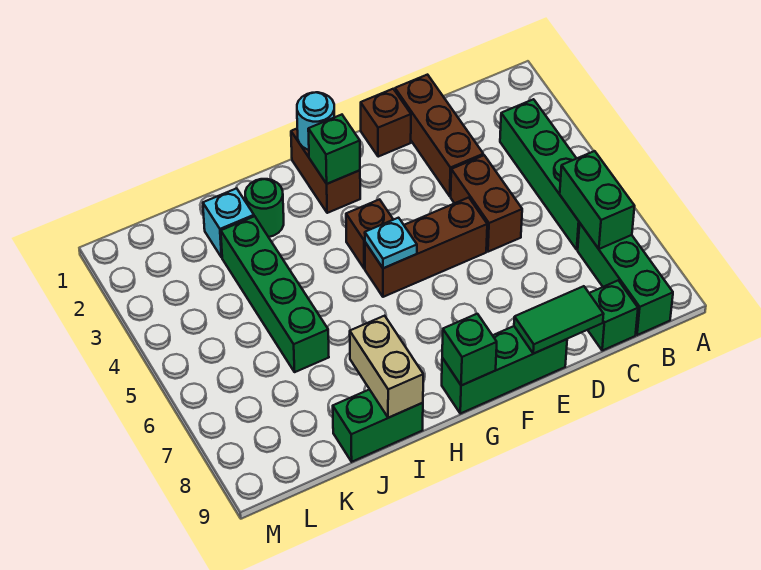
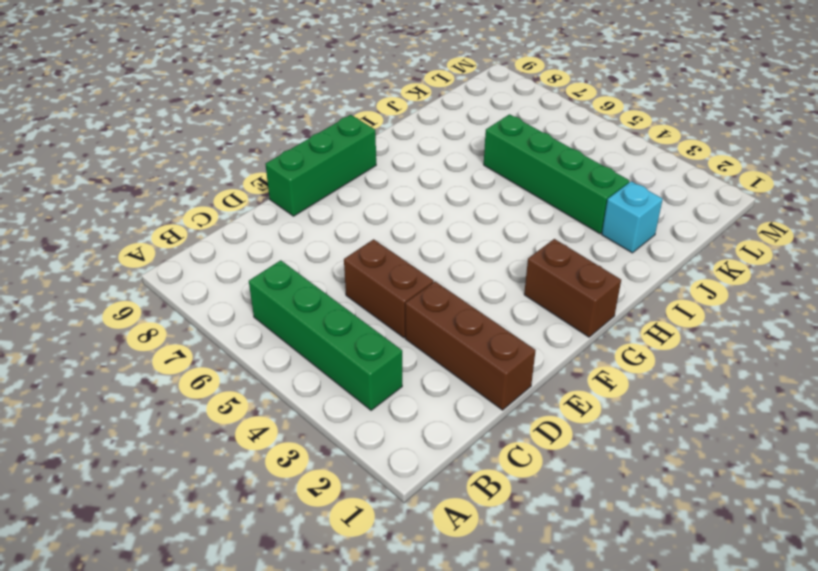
none -> green brick B7:B9 level 1
none -> green brick C9 level 1
none -> brown brick E1 level 1

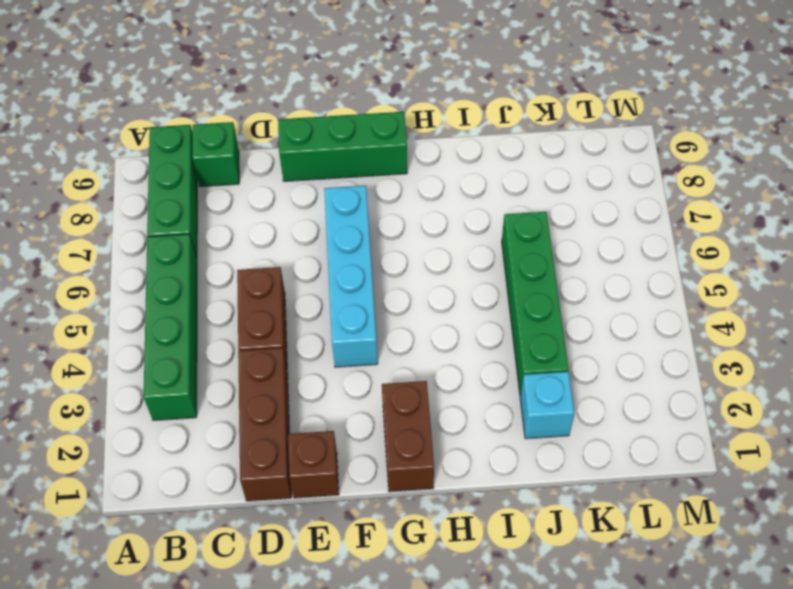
cyan brick F4:F7 level 1 -> brown brick E5:G5 level 1
none -> brown brick G4 level 1
none -> green round brick I2 level 1
none -> green brick I9:J9 level 1

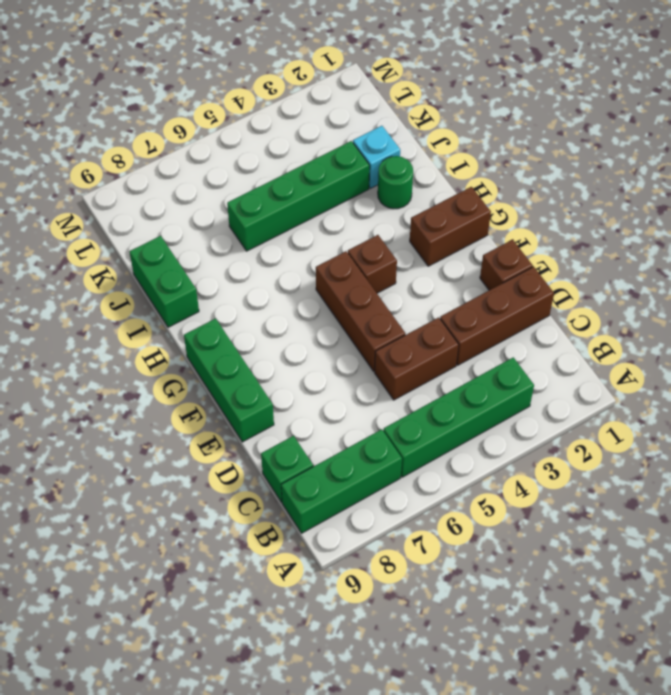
none -> green brick B6:B7 level 2
none -> green tile D9:E9 level 2
none -> cyan round brick G1 level 2

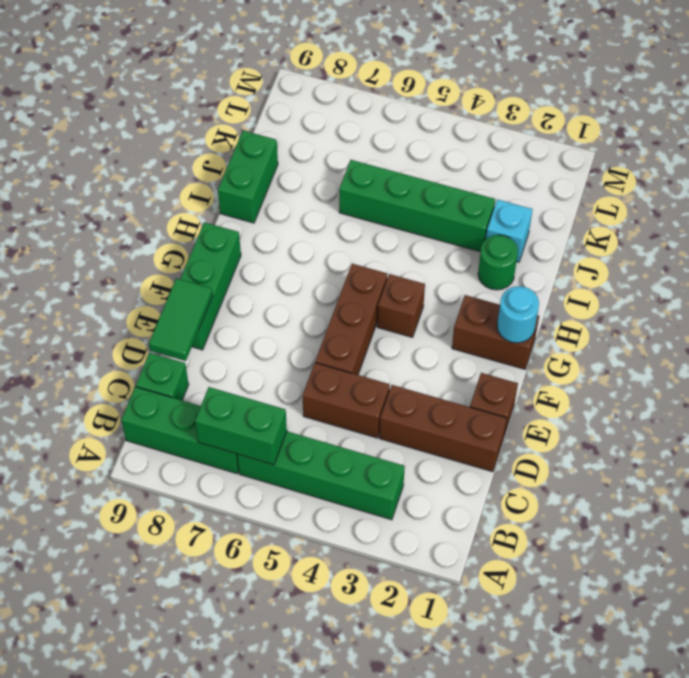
none -> green brick G2 level 2
none -> cyan plate G5 level 2
none -> green brick G9 level 2

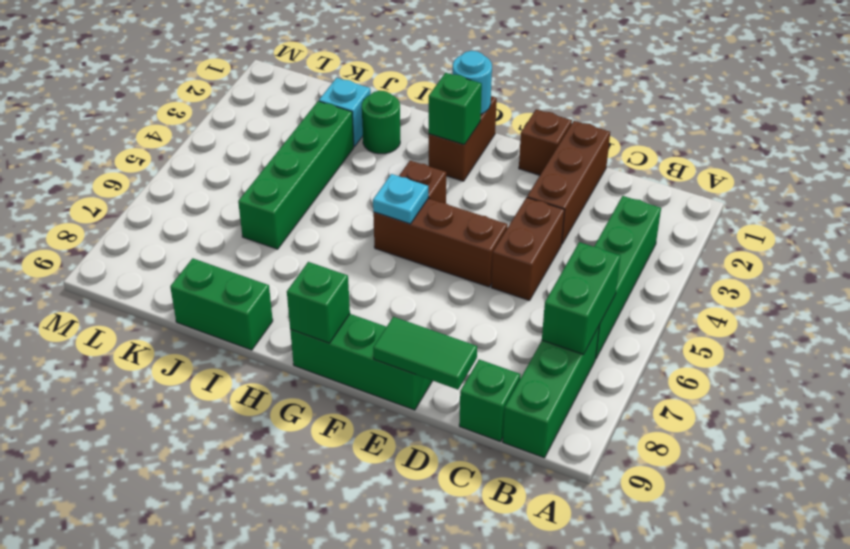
none -> tan brick I8:I9 level 2

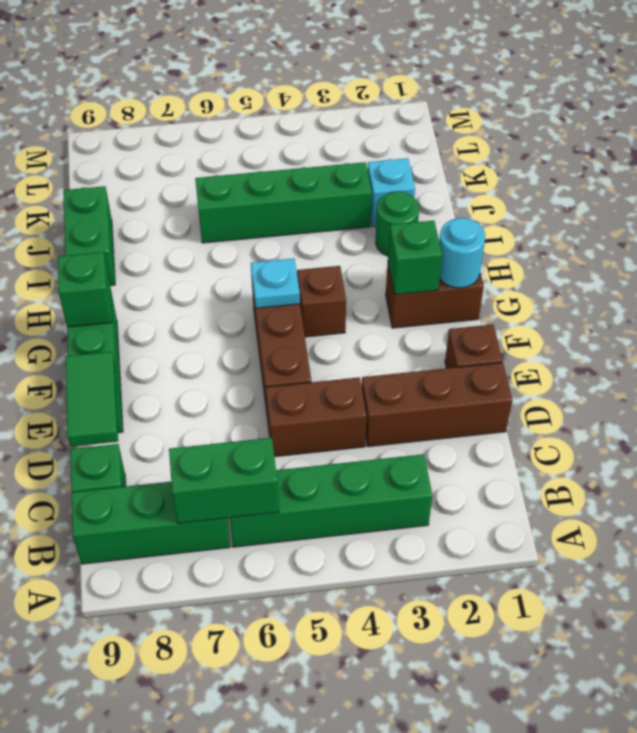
none -> tan brick I8:I9 level 2

